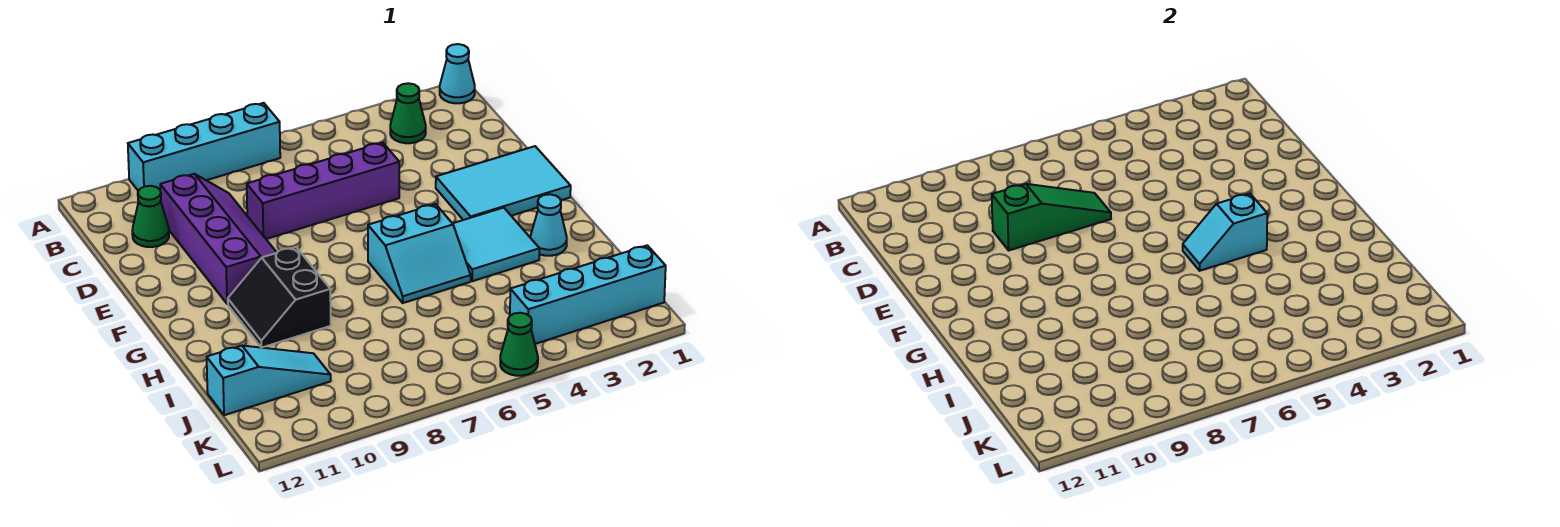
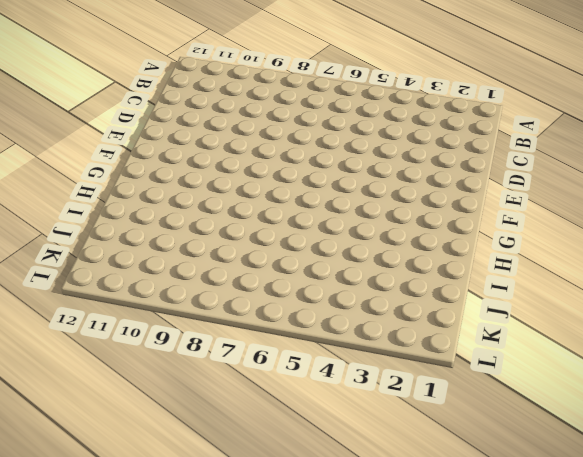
none -> cyan cone A1 level 1
none -> cyan brick A7:A10 level 1
none -> green cone B3 level 1

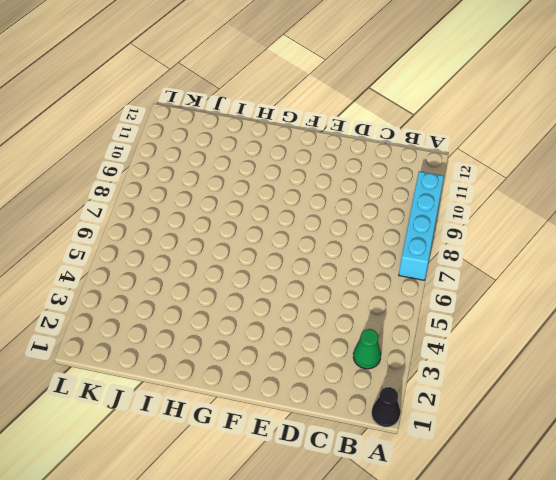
black cone A1 level 1 -> cyan cone A1 level 1
none -> purple slope C9:F10 level 1 top 10
none -> green cone C11 level 1
none -> purple brick D5:D8 level 1

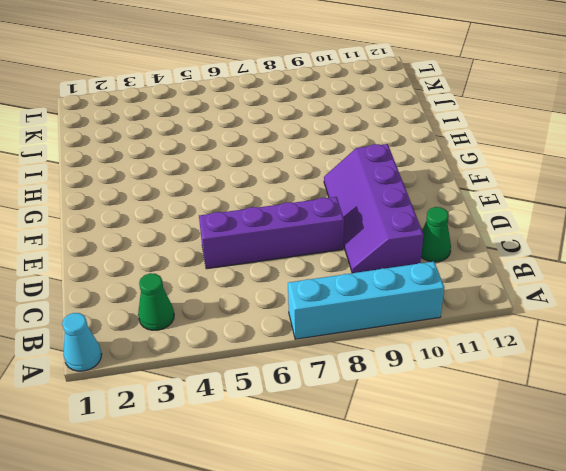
none -> cyan tile E1:F3 level 1
none -> cyan tile G3:H4 level 1
none -> cyan slope G5:H6 level 1 top G

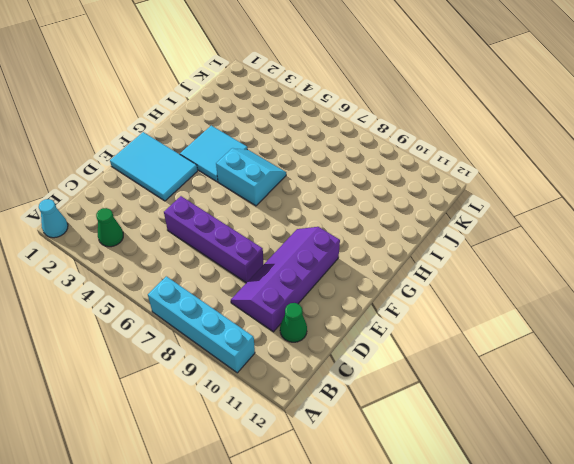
none -> black slope G9:H10 level 1 top 9
none -> cyan cone H2 level 1
none -> cyan slope J10:J12 level 1 top 12

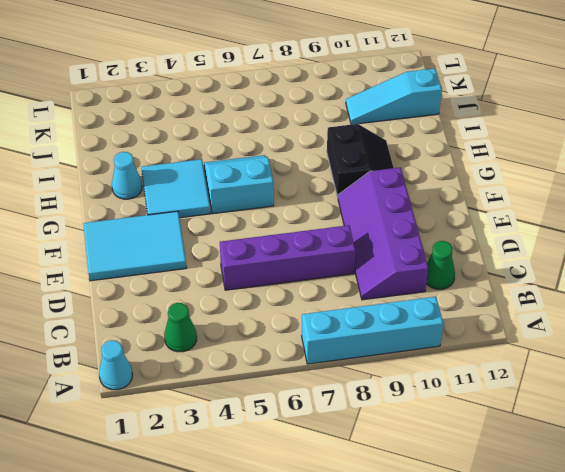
none -> cyan brick K1:K4 level 1
none -> green cone L5 level 1
none -> green slope D7:D9 level 2 top 9

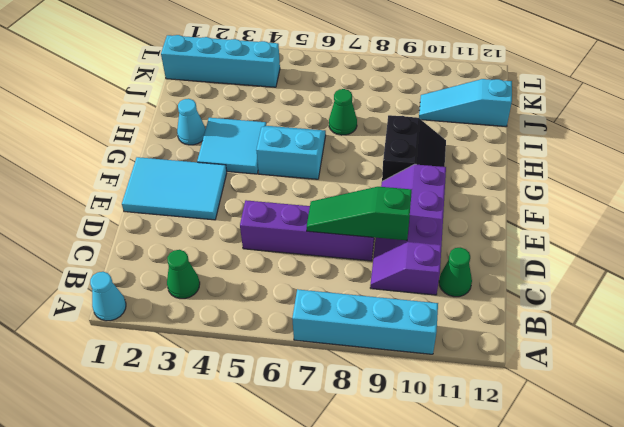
green cone I7 level 1 -> green cone L5 level 1
none -> cyan slope G4:G5 level 2 top 4

